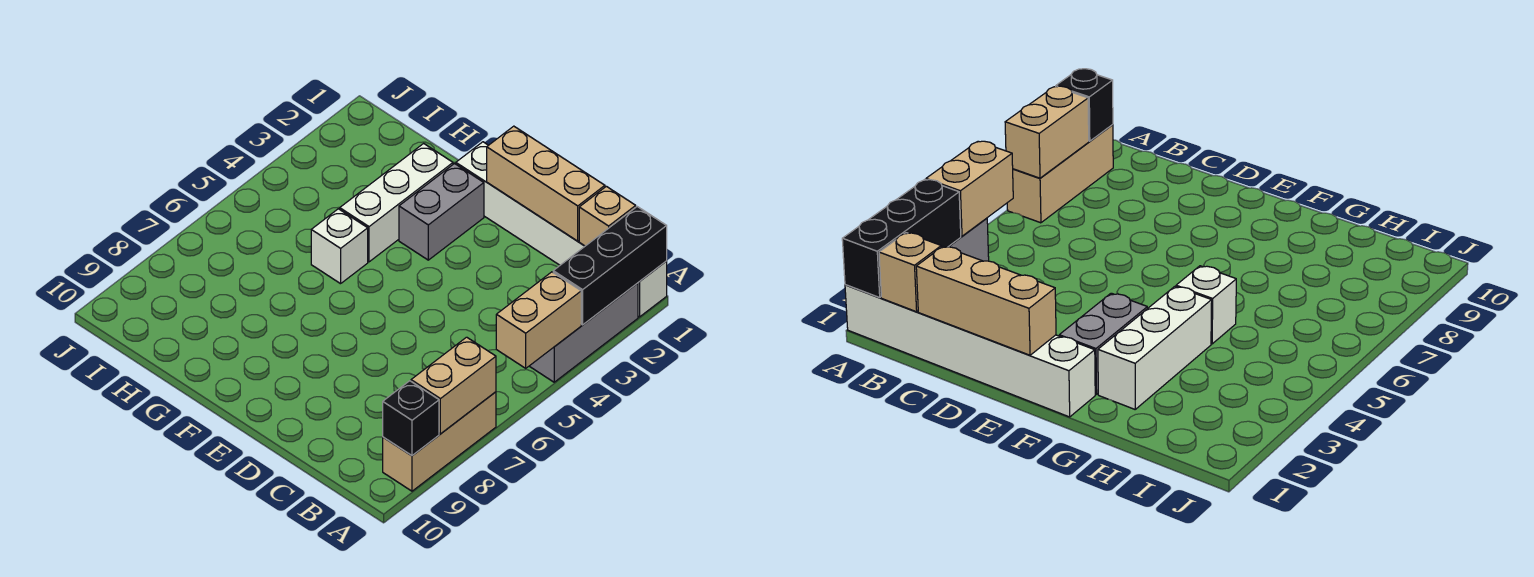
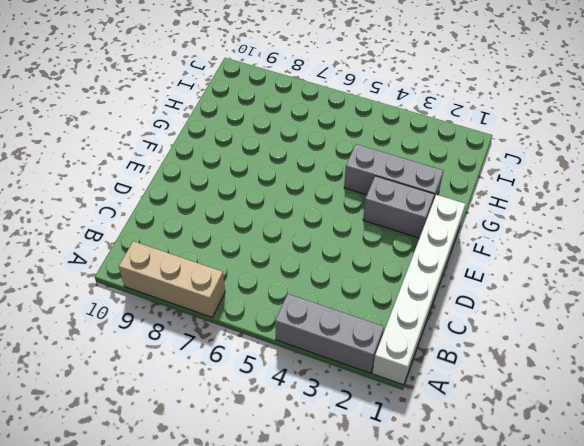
grey brick G2:G4 level 1 -> white brick G2:G4 level 1
none -> white brick G5 level 1
none -> black brick A1:A3 level 2
none -> tan brick A4:A5 level 2

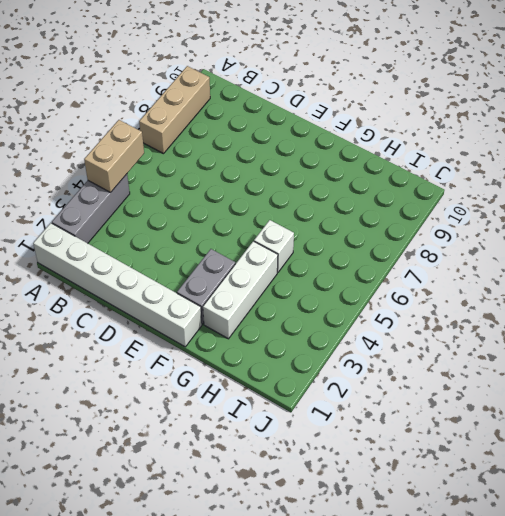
none -> black brick A1:A3 level 2
none -> tan brick A7:A8 level 2
none -> black brick A9 level 2

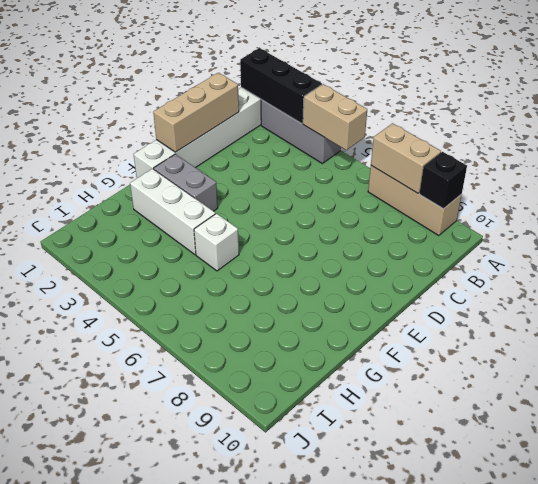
none -> tan brick B1 level 2

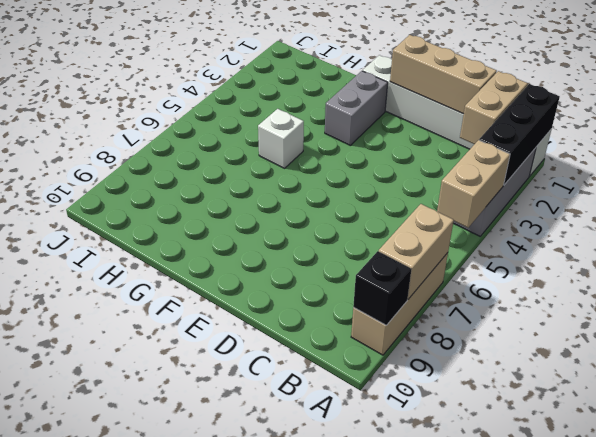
tan brick B1:B2 level 2 -> tan brick B1 level 2
none -> white brick G2:G4 level 1

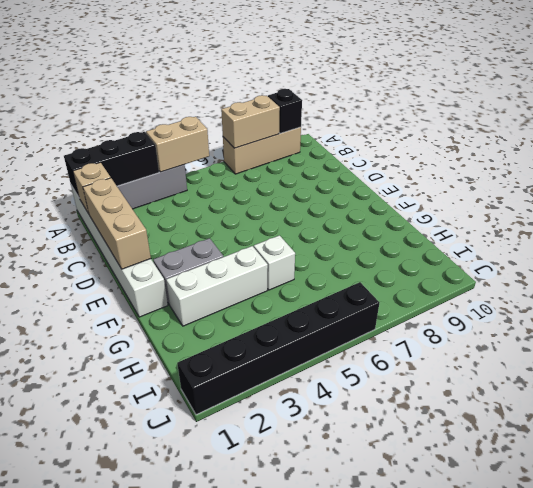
black brick J1:J6 level 1 -> none

